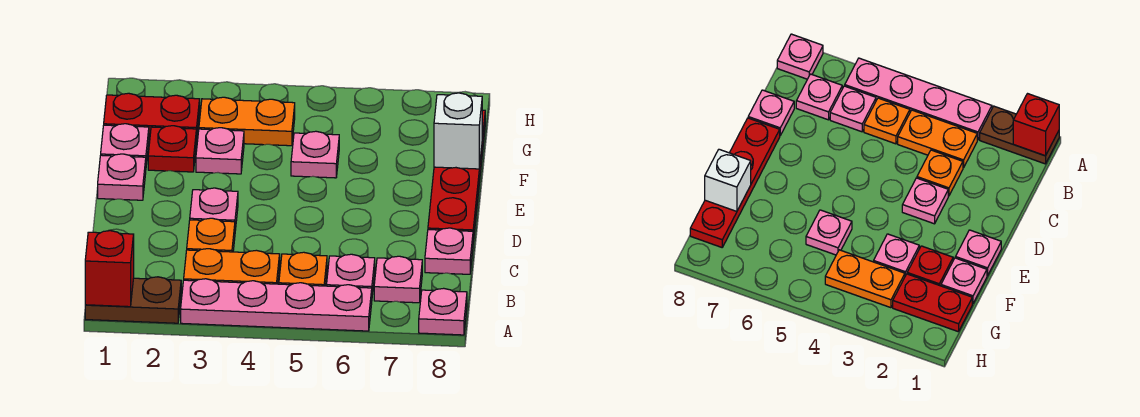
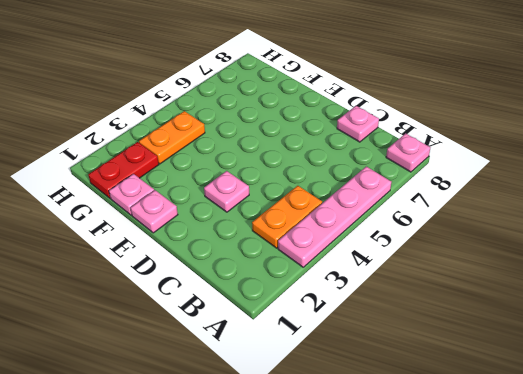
none -> brown plate A1:A2 level 1
none -> orange plate B5 level 1
none -> pink plate B6 level 1

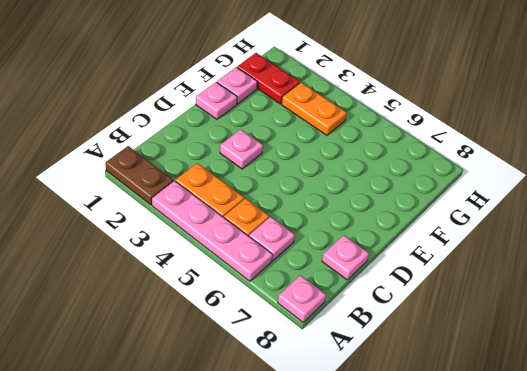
none -> pink plate B7 level 1
none -> orange plate C3 level 1
none -> red plate D8:G8 level 1

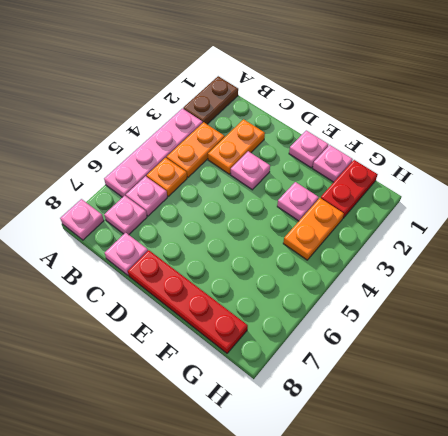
orange plate C2:C3 level 1 -> orange plate C3 level 1
none -> red plate F2 level 1
none -> pink plate F5 level 1
none -> red brick A1 level 2

